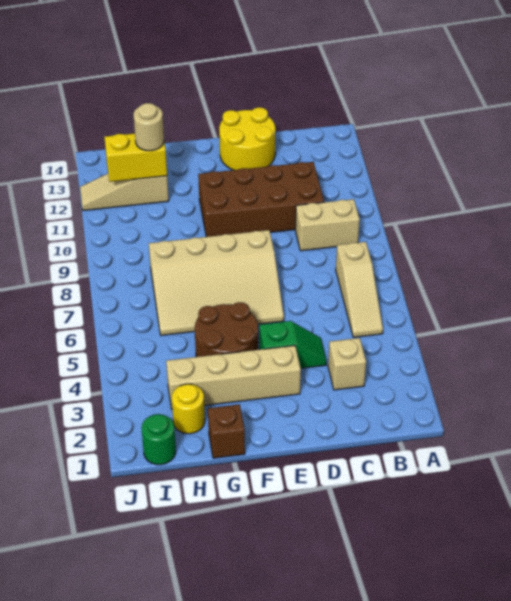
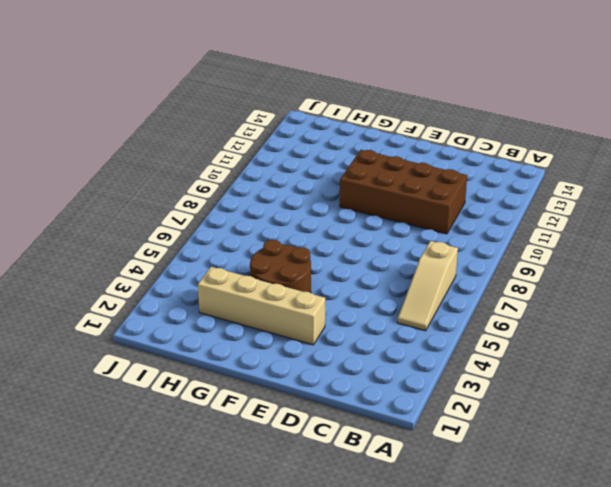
none -> tan brick B9:C9 level 1
none -> tan brick C3 level 1
none -> green slope D4:E4 level 1 top E

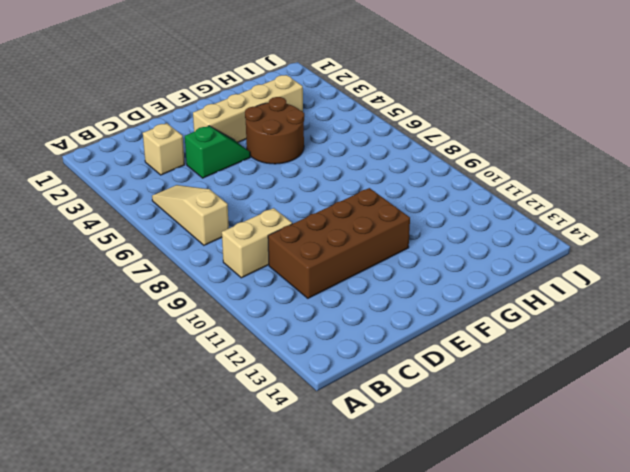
green slope D4:E4 level 1 top D -> green slope D4:E4 level 1 top E
none -> yellow round brick D13:E14 level 1
none -> tan slope E6:H8 level 1 top 8
none -> brown brick G1 level 1

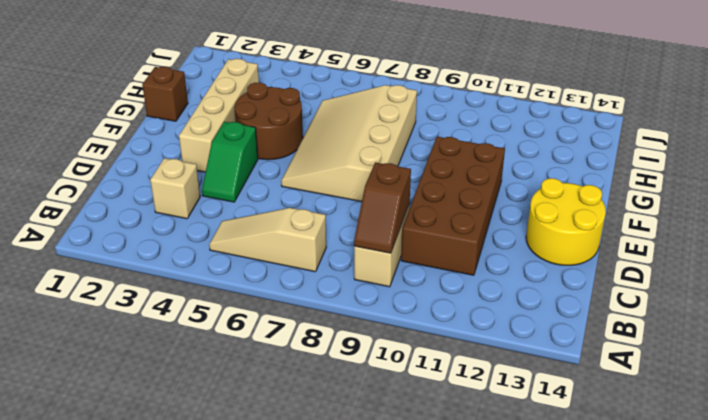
brown slope B9:C9 level 2 top C -> none
none -> yellow round brick H2 level 1
none -> tan slope H12:J12 level 1 top H
none -> green round brick I1 level 1

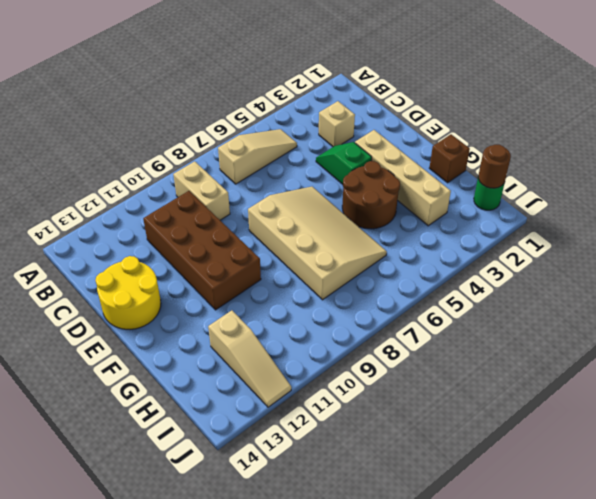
brown round brick I1 level 2 -> none
none -> yellow round brick H2 level 1
none -> yellow brick H12:I12 level 2
none -> tan round brick H12 level 3

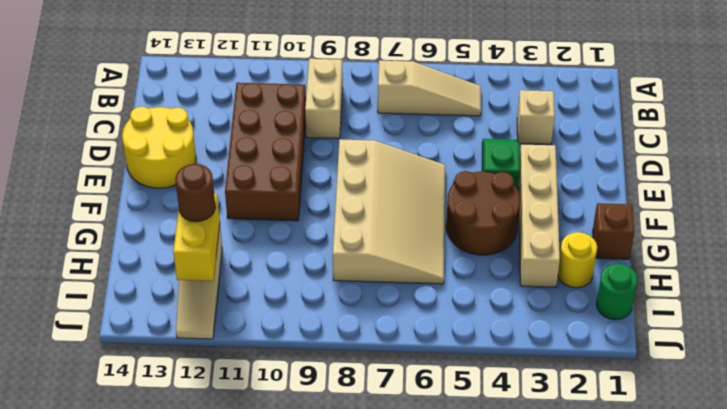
brown round brick H12 level 3 -> tan round brick H12 level 3

